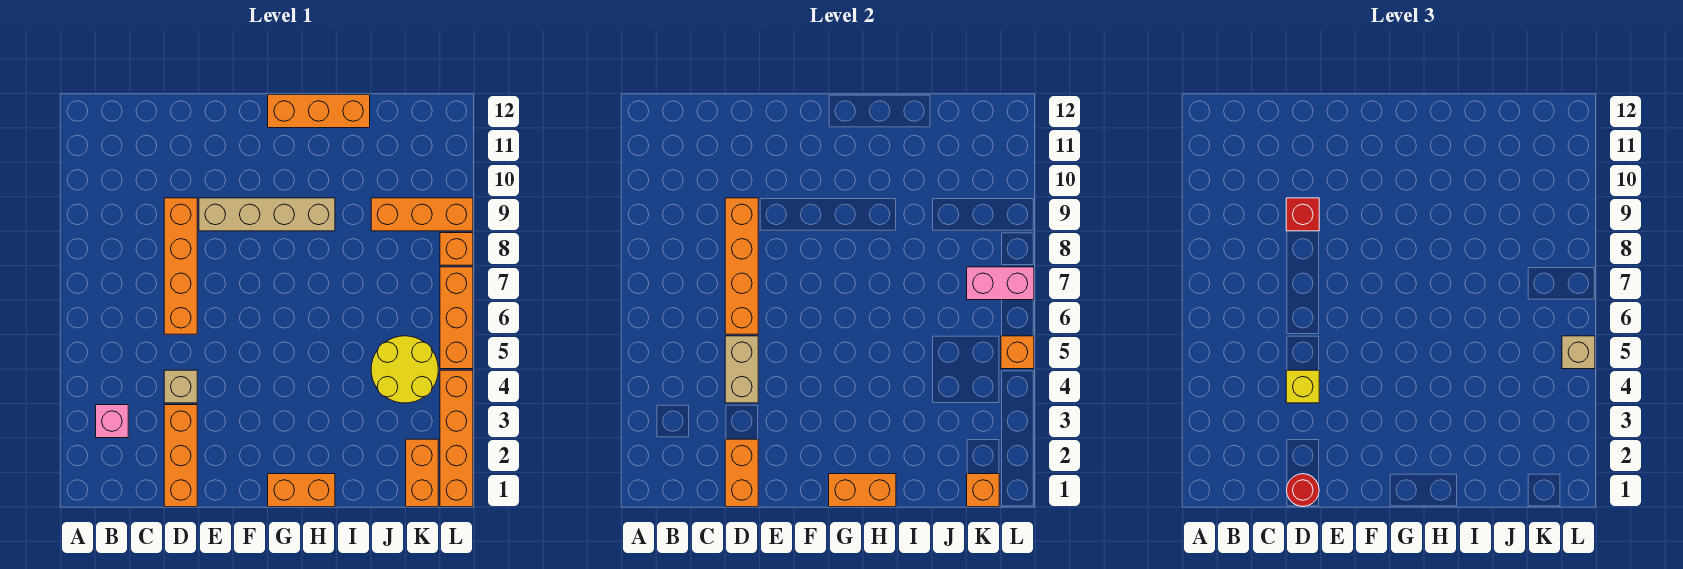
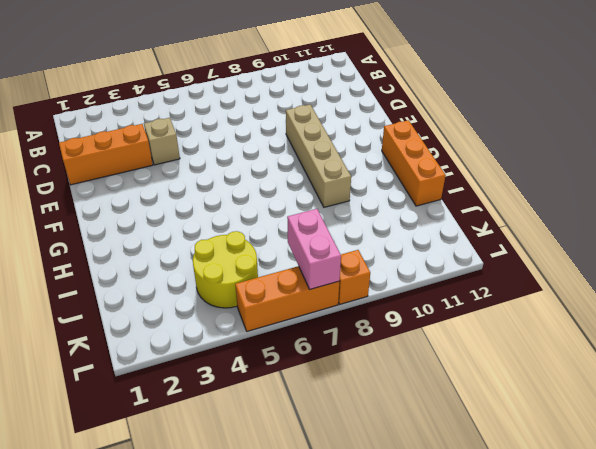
none -> pink brick B3 level 1
none -> orange brick D6:D9 level 1
none -> orange brick G1:H1 level 1

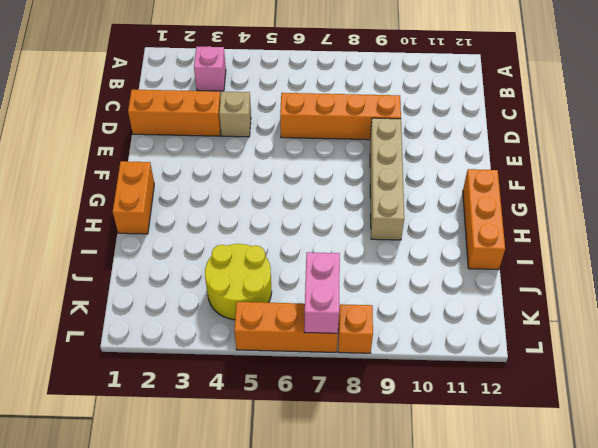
none -> orange brick J9:L9 level 1
none -> orange brick K1:K2 level 1
none -> orange brick L1:L4 level 1

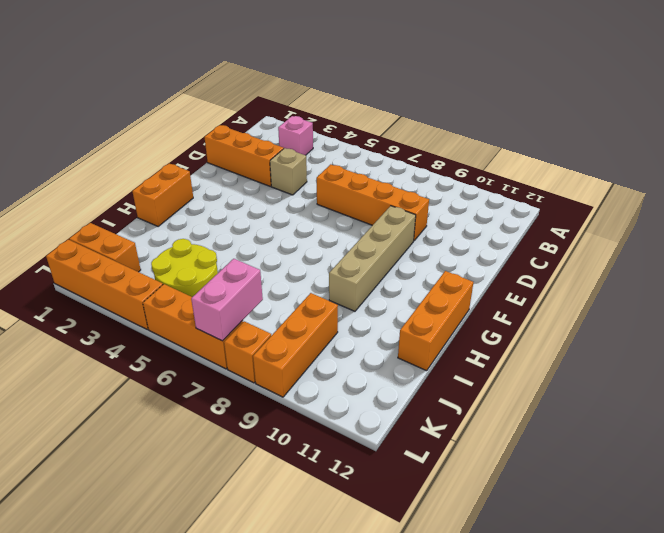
none -> orange brick D1:D2 level 2
none -> tan brick D4:D5 level 2
none -> orange brick D6:D9 level 2

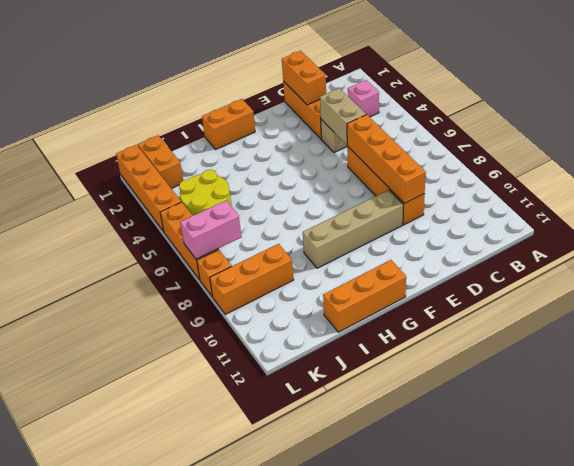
none -> orange brick G1:H1 level 2
none -> orange brick K1 level 2
none -> orange brick L5 level 2

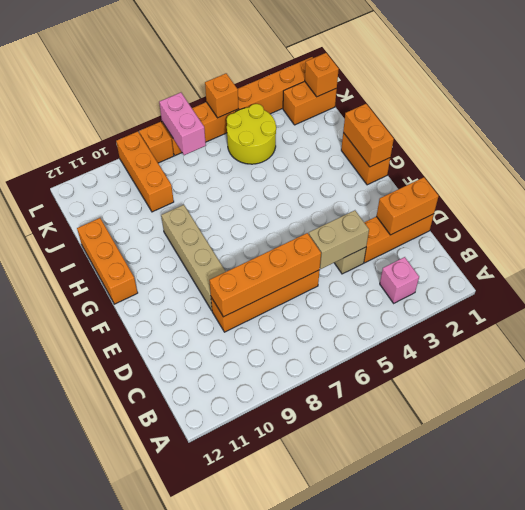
none -> red round brick D1 level 3
none -> yellow brick D4 level 3
none -> red brick D9 level 3

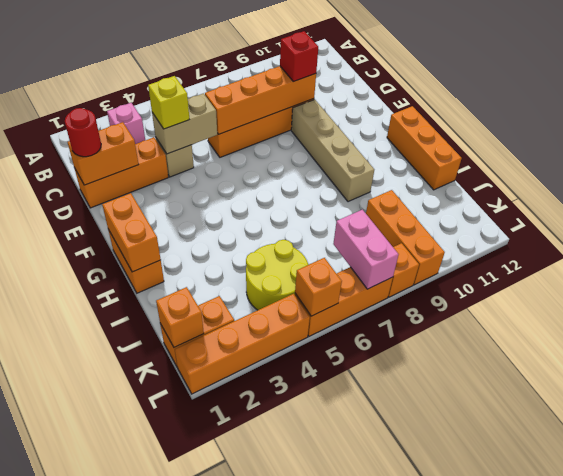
none -> tan brick L5 level 3

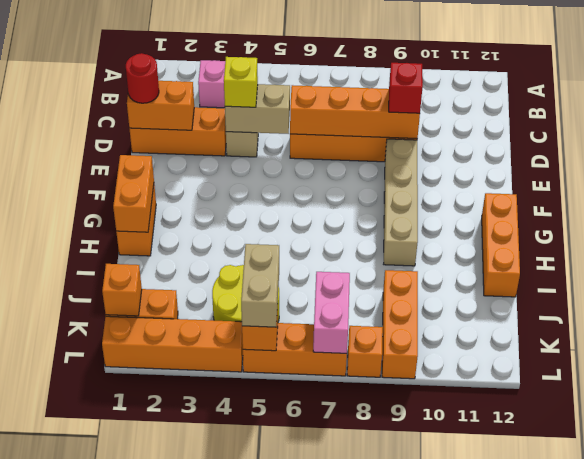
tan brick K5:L5 level 3 -> tan brick L5 level 3

